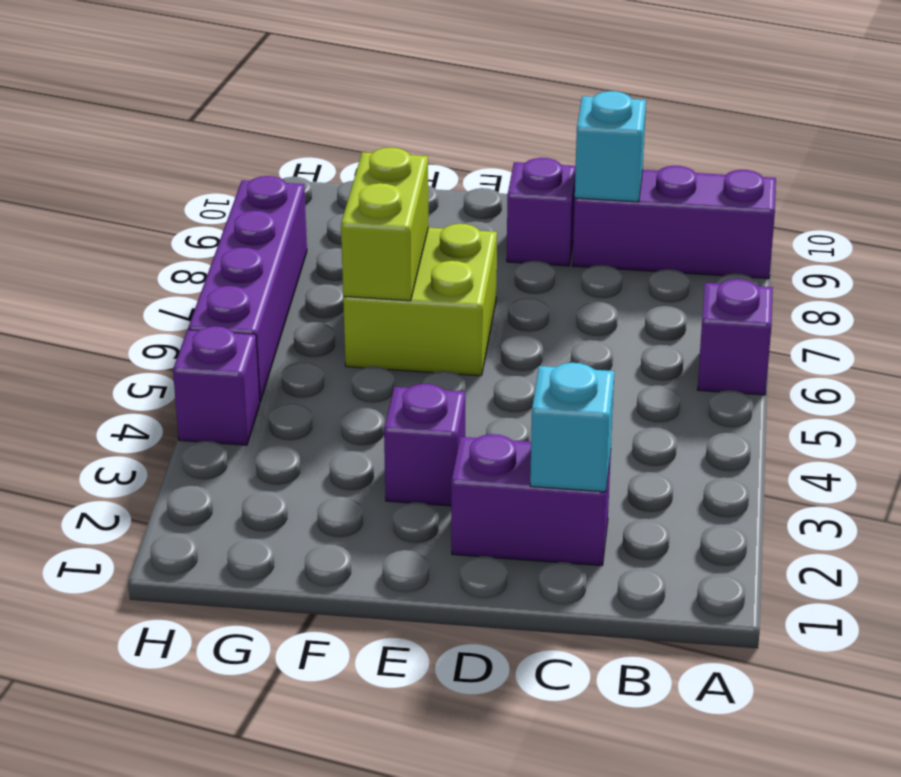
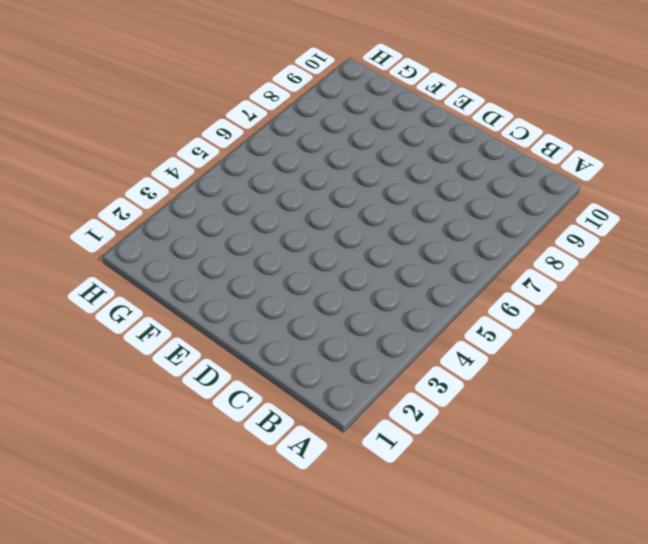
none -> purple brick A6 level 1
none -> purple brick A9:C9 level 1

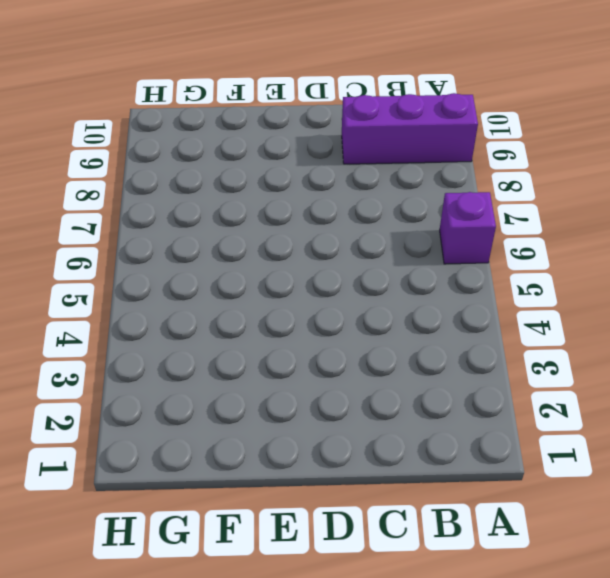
none -> purple brick C2:D2 level 1
none -> purple brick D9 level 1

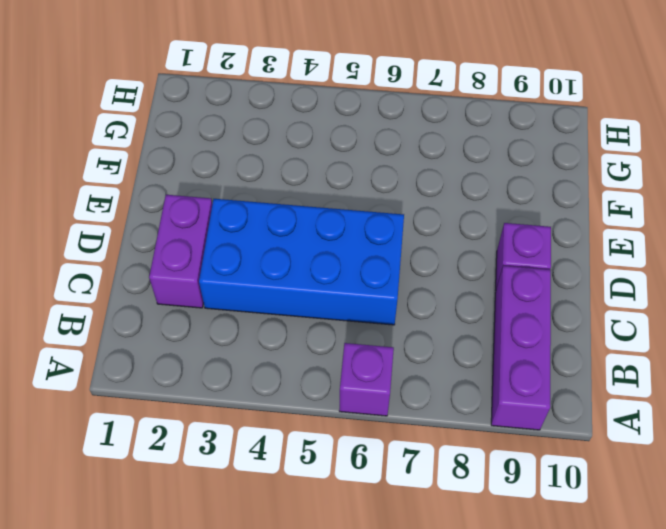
blue brick C3:D6 level 1 -> none
none -> purple brick E3 level 1
none -> lime brick E6:F7 level 1

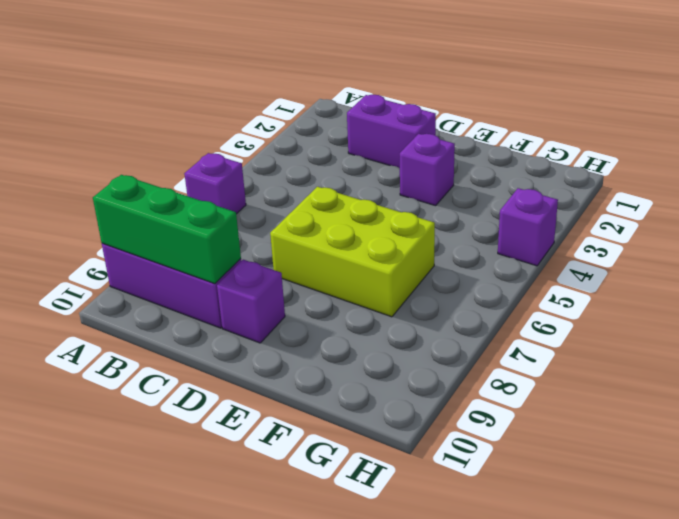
green brick A9:C9 level 2 -> cyan brick C9 level 2
lime brick D6:F7 level 1 -> lime brick E6:F7 level 1
none -> purple brick H5:H8 level 1
none -> cyan brick C2 level 2

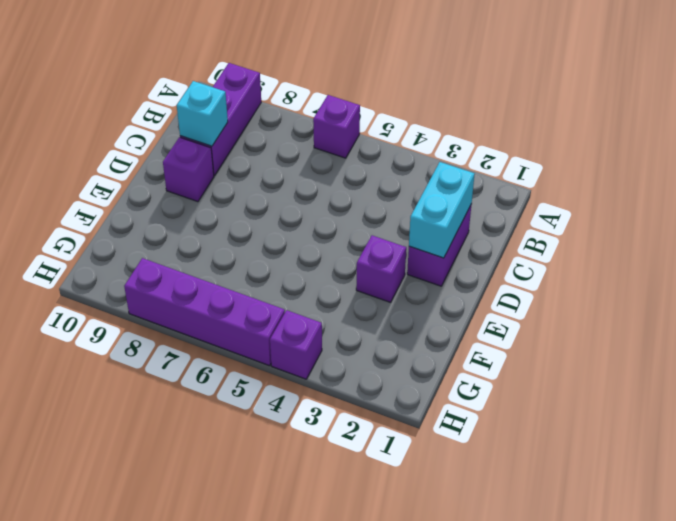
cyan brick C2:D2 level 2 -> cyan brick C2 level 2
none -> lime brick E6:F7 level 1
none -> lime brick F6:F7 level 2

